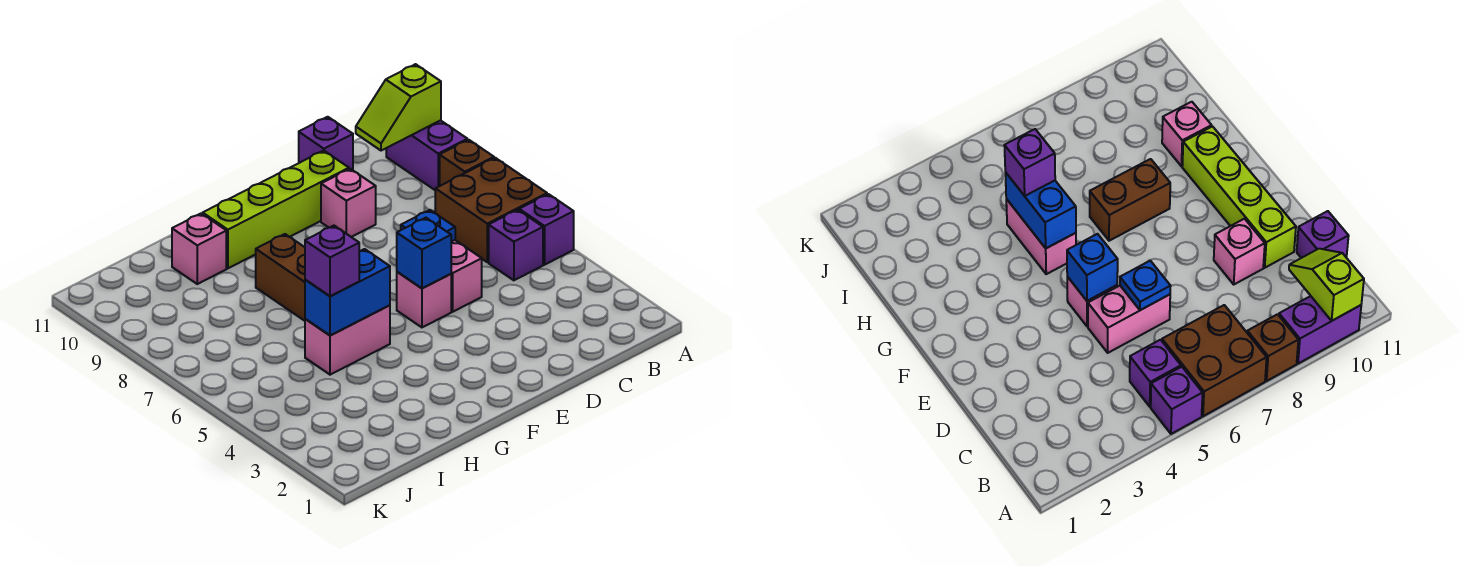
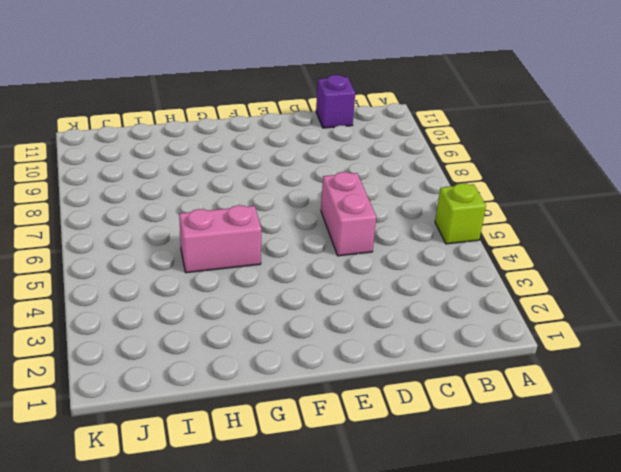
lime brick A5 level 1 -> purple brick A5 level 1
none -> brown brick A6:B7 level 1
none -> brown brick A8 level 1
none -> purple brick A9:A10 level 1

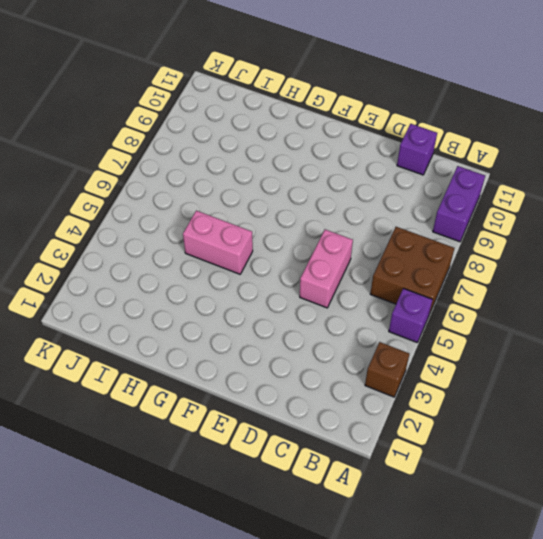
brown brick A3 level 1 -> brown brick A8 level 1
none -> purple brick B5 level 1
none -> pink brick D9 level 1
none -> lime brick D10:G10 level 1

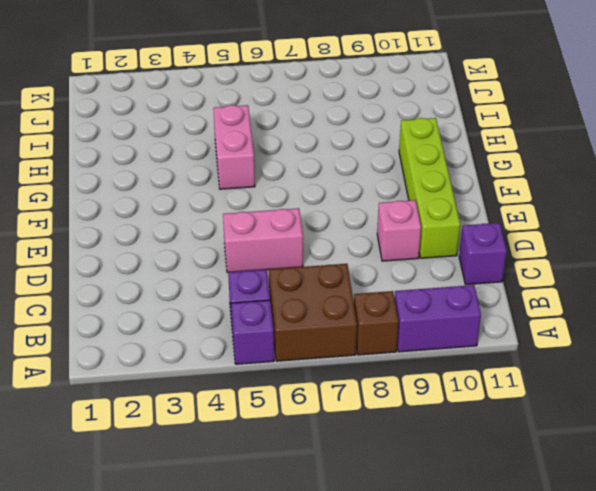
none -> pink brick E5 level 1
none -> brown brick G7:G8 level 1
none -> pink brick H10 level 1

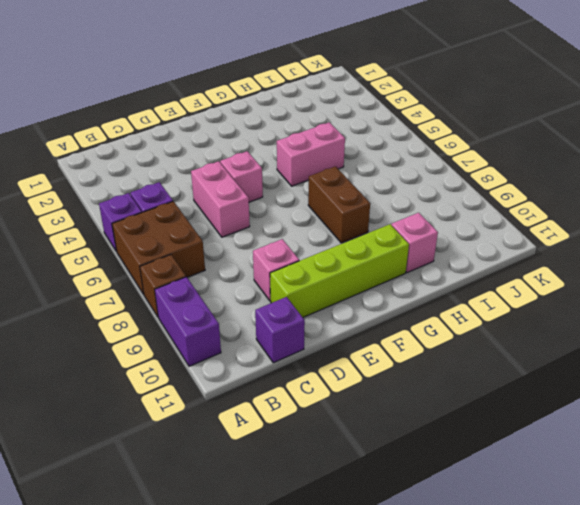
none -> lime slope A10:B10 level 2 top A
none -> blue plate D6 level 2
none -> blue brick E5 level 2

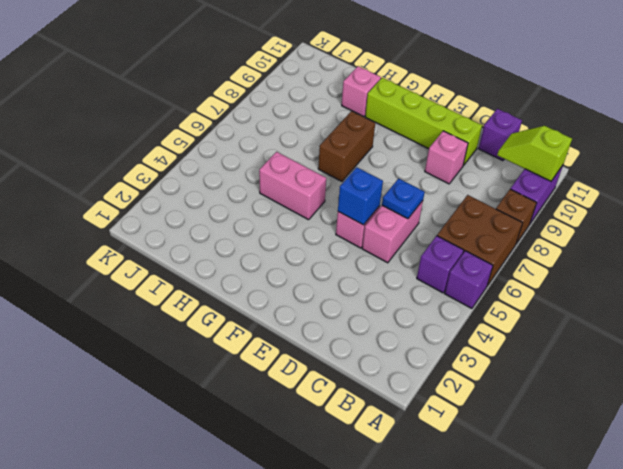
none -> blue brick G5:H5 level 2
none -> purple brick H5 level 3

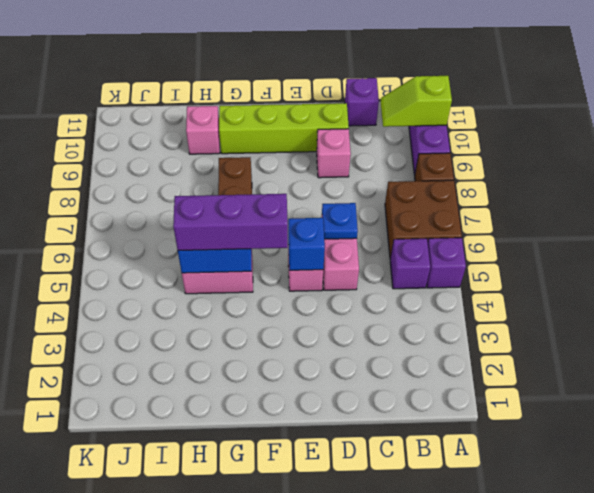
purple brick F5:H5 level 3 -> purple brick H5 level 3

